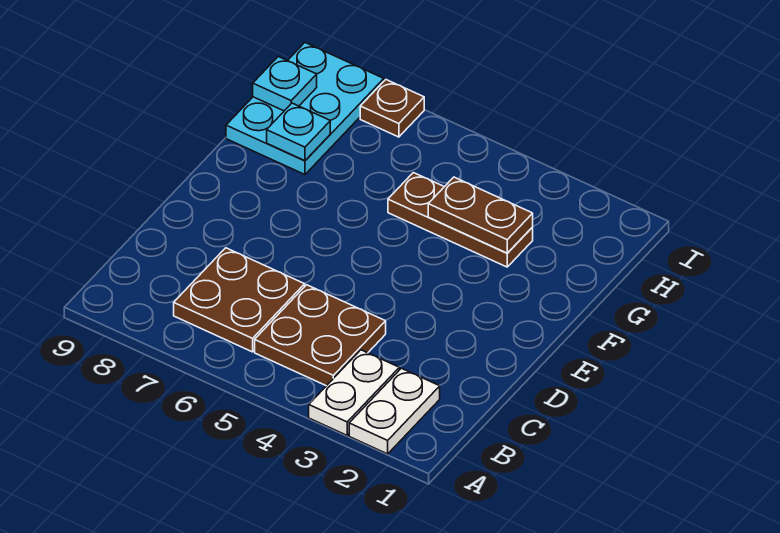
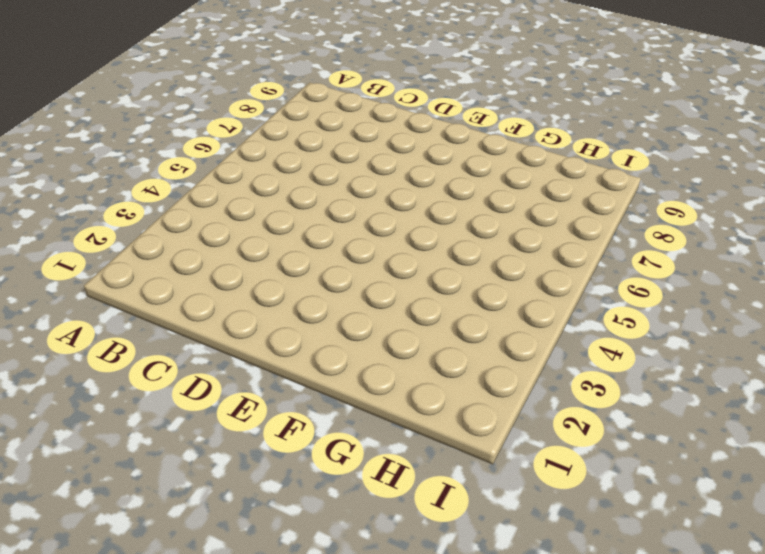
none -> white plate A2:B2 level 1
none -> white plate A3:B3 level 1

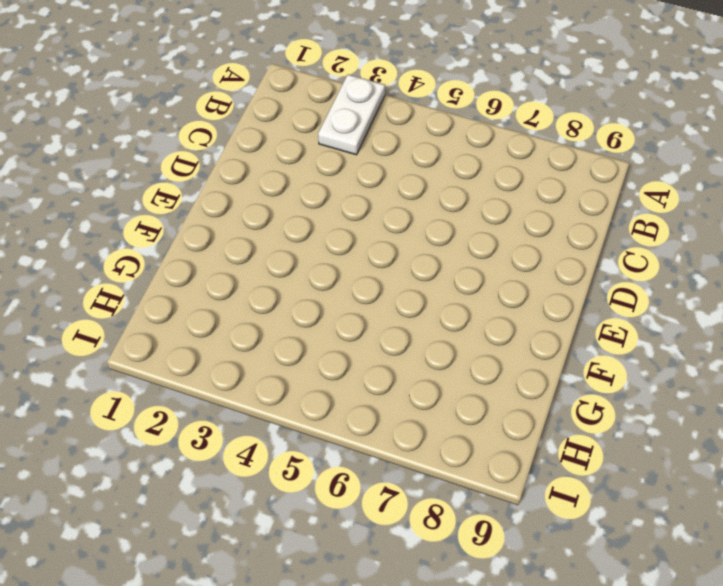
none -> white plate A2:B2 level 1
none -> brown plate B4:C5 level 1

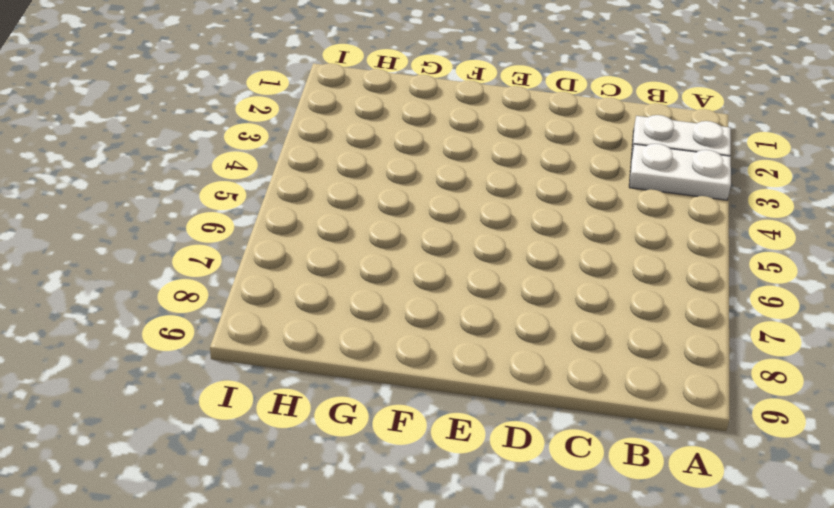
none -> brown plate B4:C5 level 1
none -> brown plate B6:C7 level 1

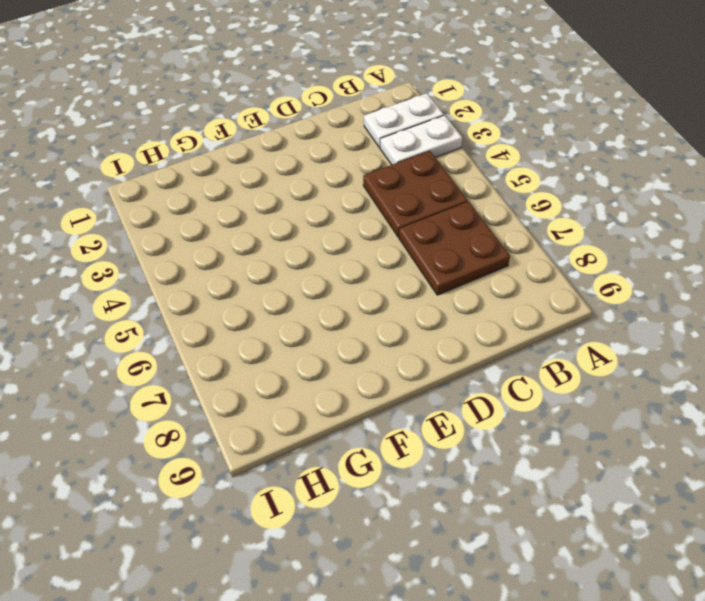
none -> brown plate G3:G5 level 1
none -> cyan plate G8:I9 level 1

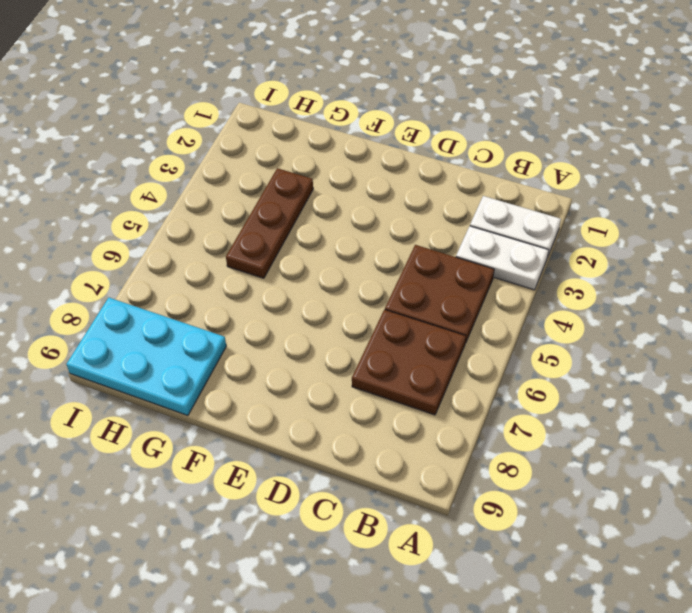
none -> brown plate I7 level 1
none -> brown plate G3:G4 level 2

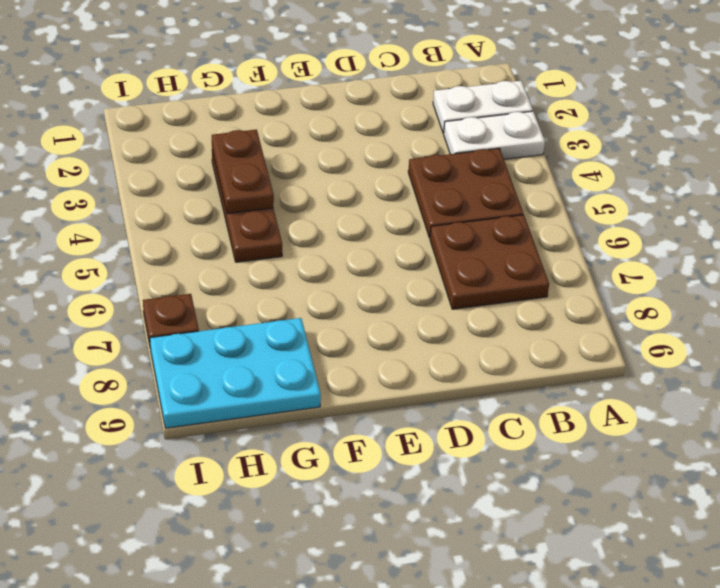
none -> cyan plate G8 level 2
none -> cyan plate H9 level 2

